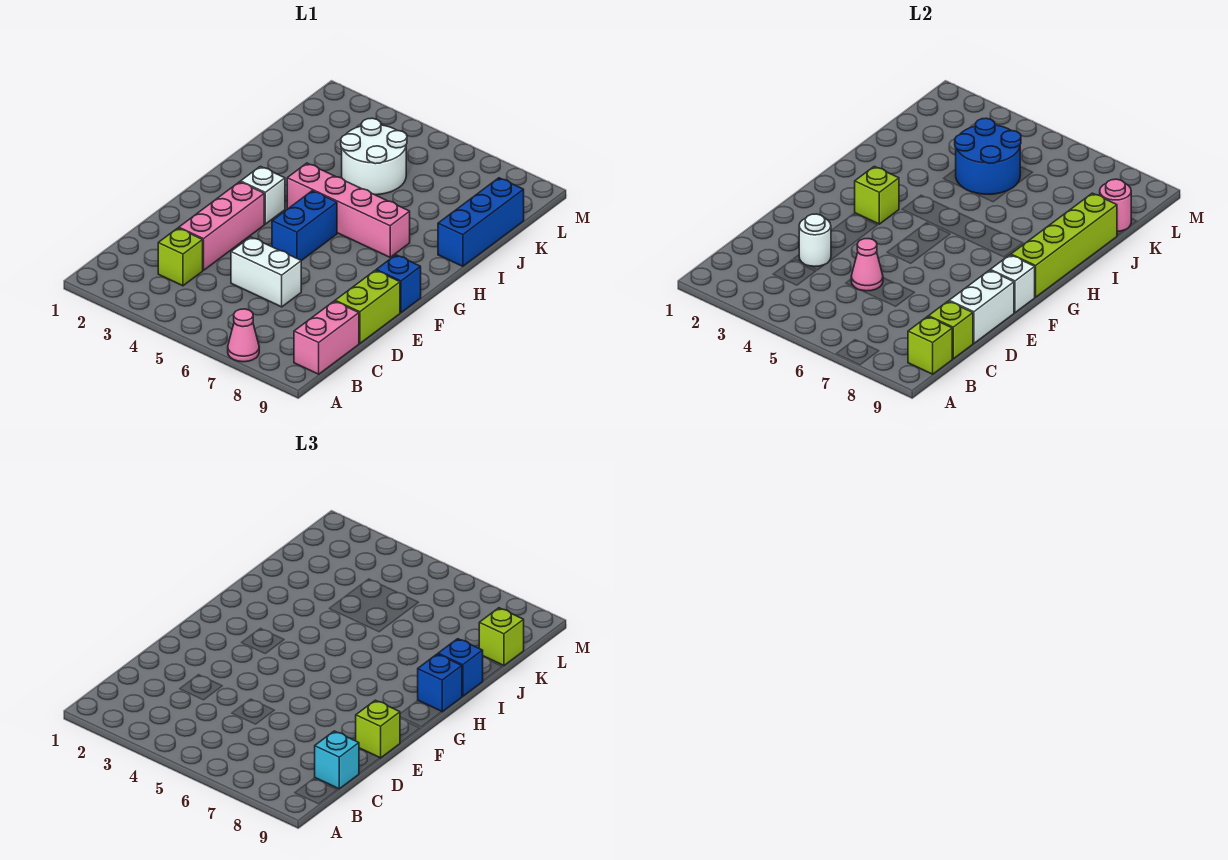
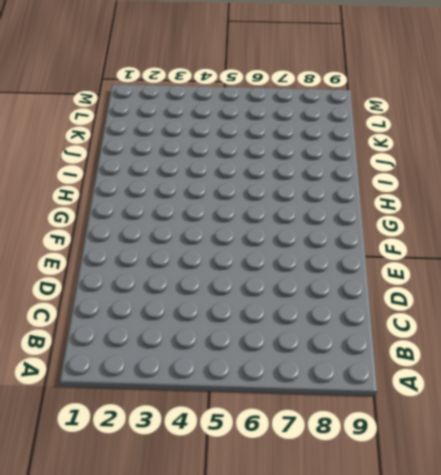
none -> pink cone A7 level 1
none -> pink brick B9:C9 level 1
none -> lime brick C3 level 1

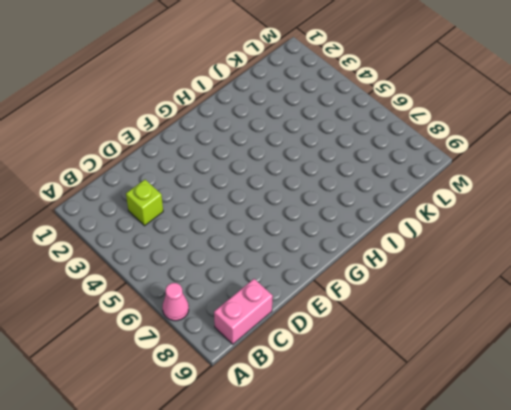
none -> pink brick D3:F3 level 1
none -> white brick D5:D6 level 1
none -> lime brick D9:E9 level 1

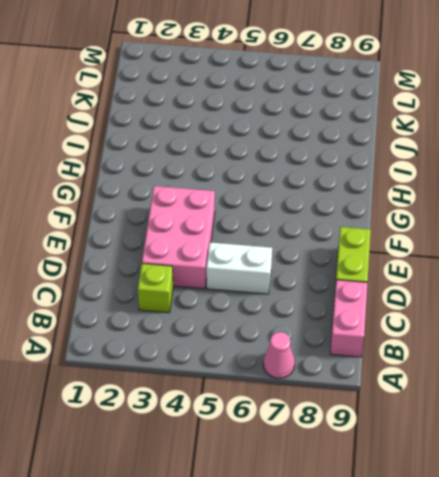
pink brick D3:F4 level 1 -> pink brick D3:F3 level 1
none -> blue brick F5:G5 level 1
none -> blue brick F9 level 1
none -> white brick G3 level 1

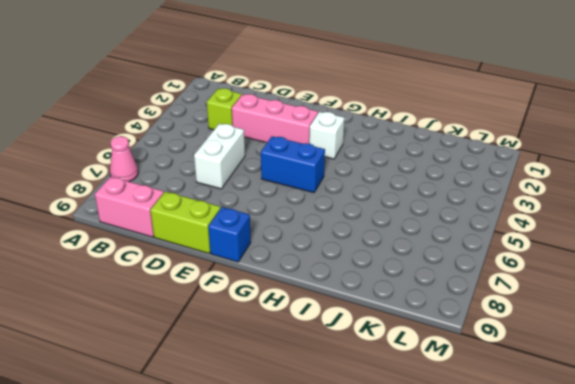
none -> pink brick H4:H7 level 1
none -> blue brick I9:K9 level 1
none -> white round brick J4:K5 level 1

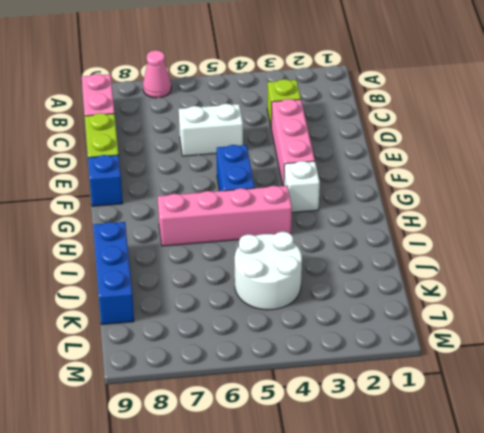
none -> lime brick B9 level 2
none -> lime brick C9 level 2
none -> white round brick D3 level 2

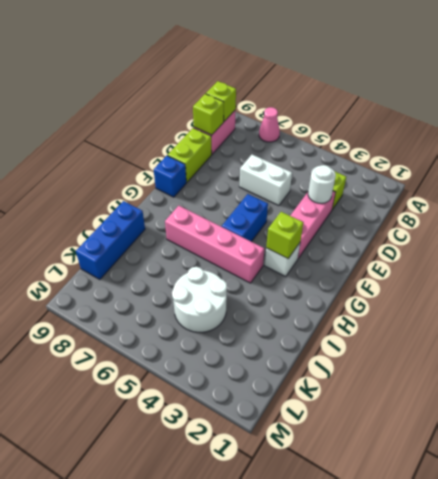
none -> pink cone D5 level 2
none -> white brick D9:E9 level 2
none -> white brick F9 level 2

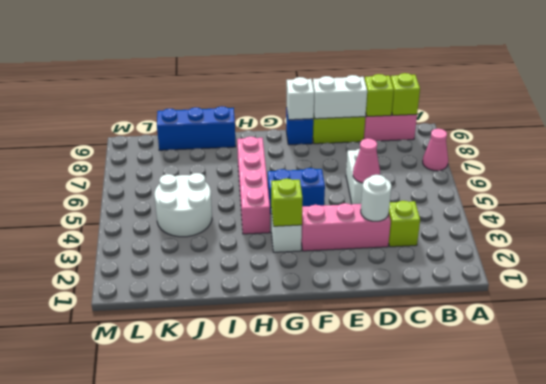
none -> lime brick G9:J9 level 2
none -> blue round brick J4:K5 level 2
none -> pink round brick K9 level 2

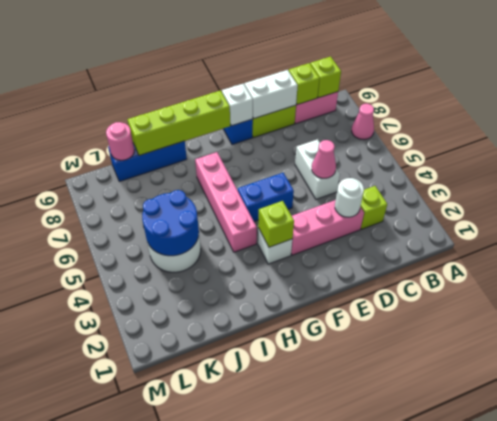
none -> cyan brick C9 level 3
none -> lime brick E9 level 3
none -> blue brick H9 level 3

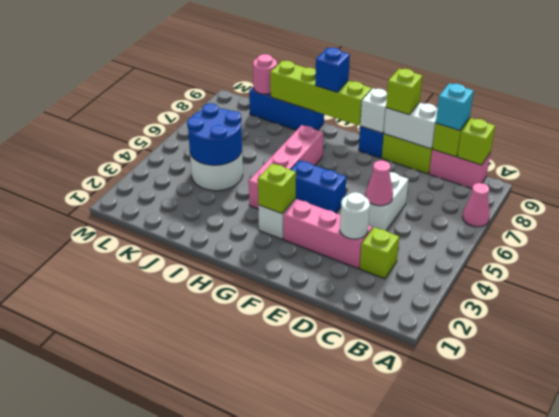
none -> blue brick I9 level 3
none -> lime brick K9 level 3

